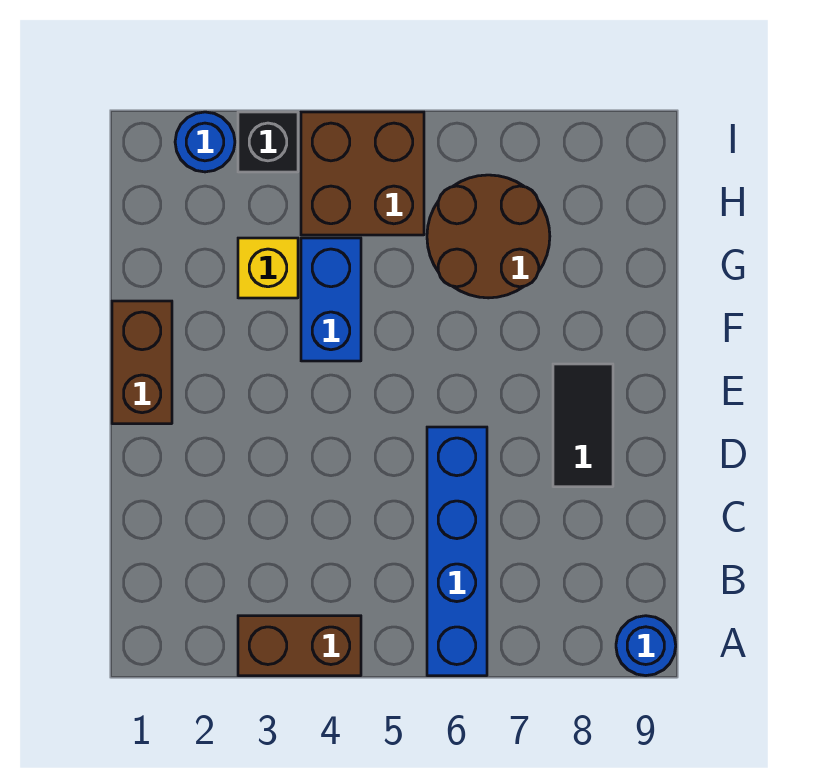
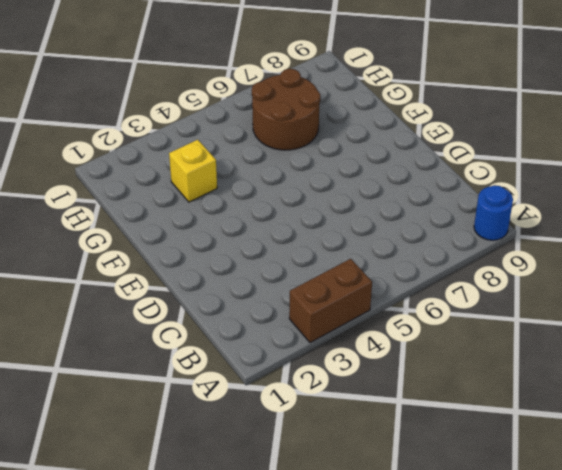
none -> blue brick A6:D6 level 1
none -> black tile D8:E8 level 1

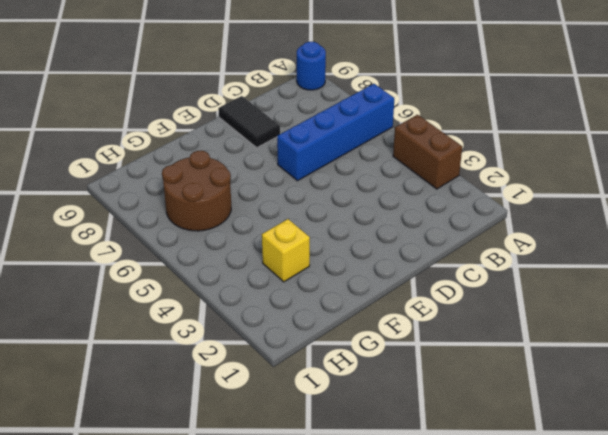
black tile D8:D9 level 1 -> black tile D8:E8 level 1
none -> brown brick E1:F1 level 1
none -> blue brick F4:G4 level 1

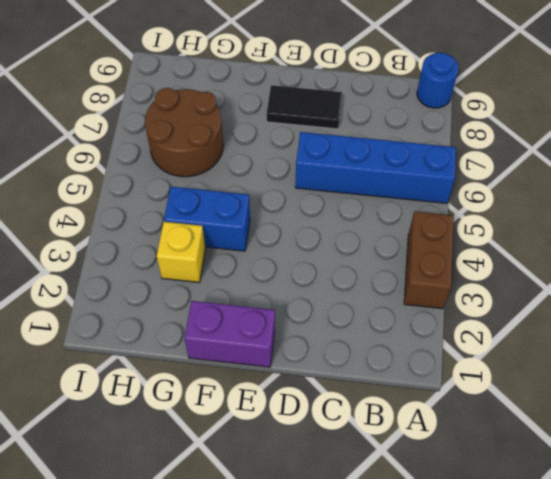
purple brick E1:F1 level 1 -> brown brick E1:F1 level 1
none -> brown brick H4:I5 level 1
none -> blue round brick I2 level 1

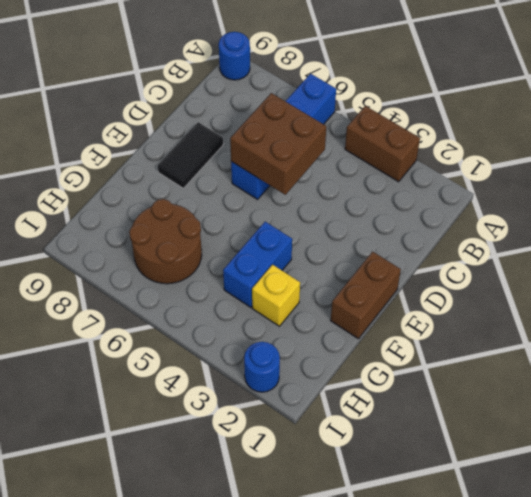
brown brick C5:D6 level 2 -> brown brick H4:I5 level 1
none -> black brick I3 level 1

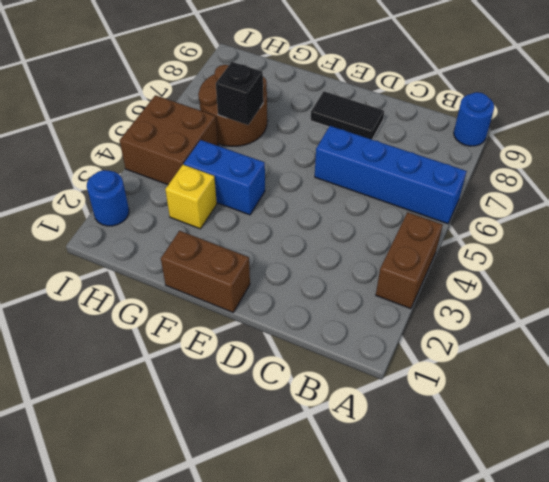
black brick G6 level 2 -> black brick I3 level 1

